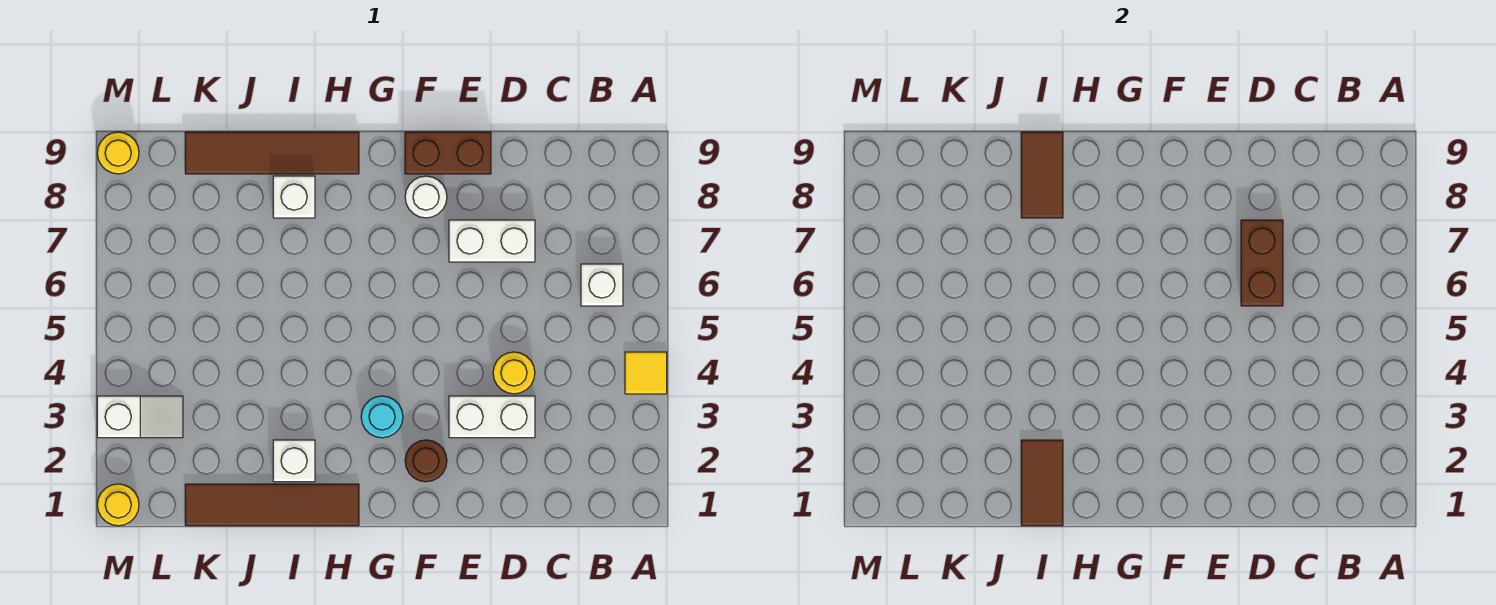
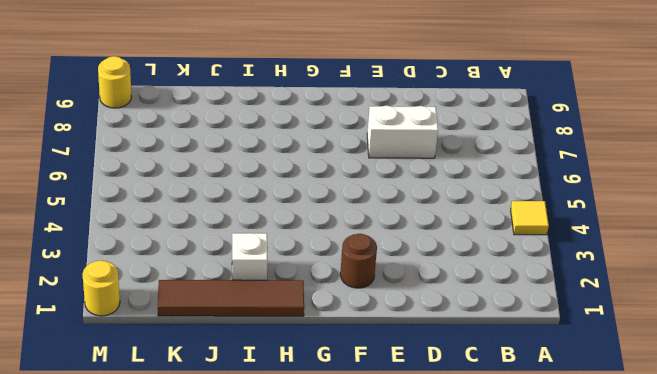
none -> white brick B6 level 1
none -> white brick D3:E3 level 1
none -> yellow round brick D4 level 1

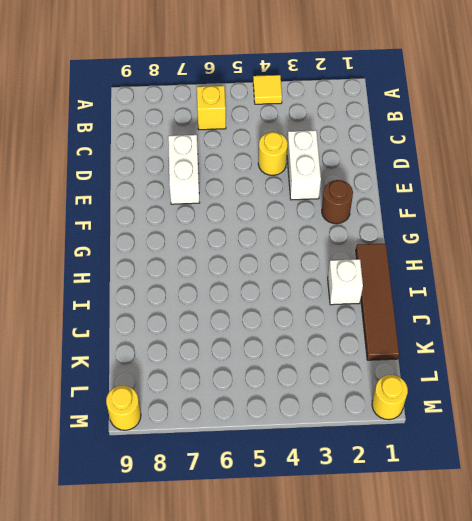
yellow brick B6 level 1 -> white brick B6 level 1
none -> brown brick E9:F9 level 1
none -> white round brick F8 level 1
none -> cyan round brick G3 level 1

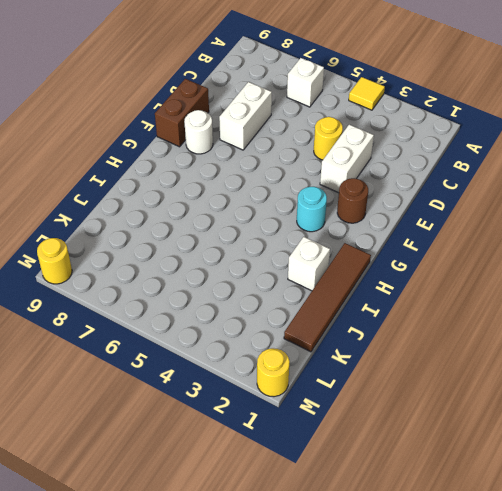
none -> brown tile H9:K9 level 1
none -> white brick I8 level 1
none -> white slope L3:M3 level 1 top M

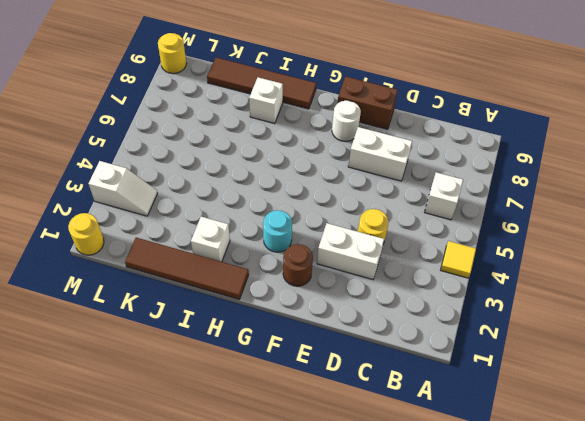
none -> brown brick D6:D7 level 2
none -> brown tile I1:I2 level 2
none -> brown tile I8:I9 level 2

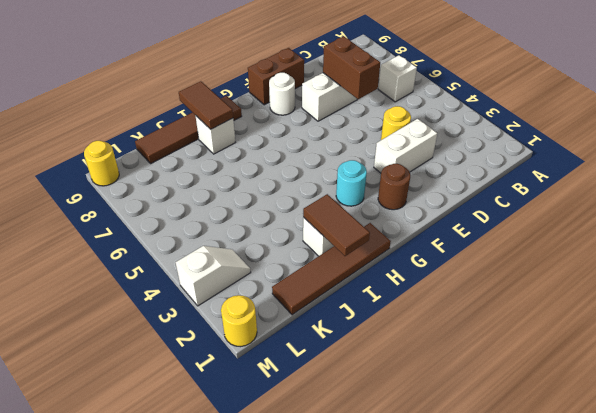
none -> yellow tile A4 level 1

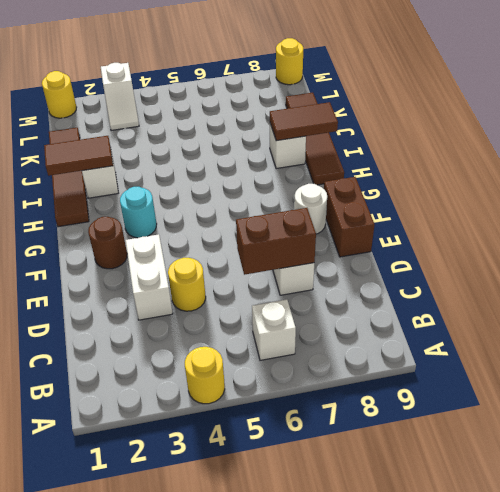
yellow round brick A4 level 1 -> yellow tile A4 level 1

